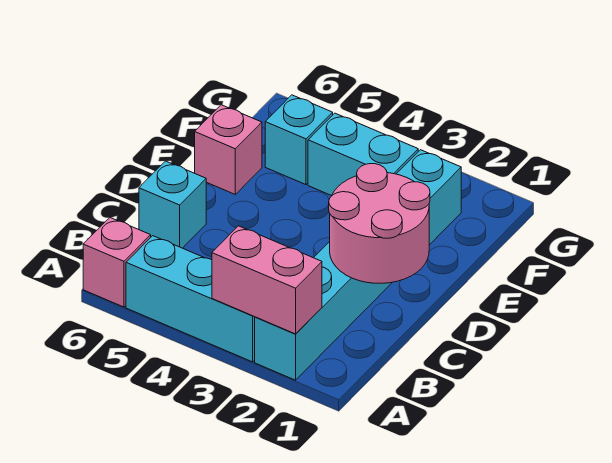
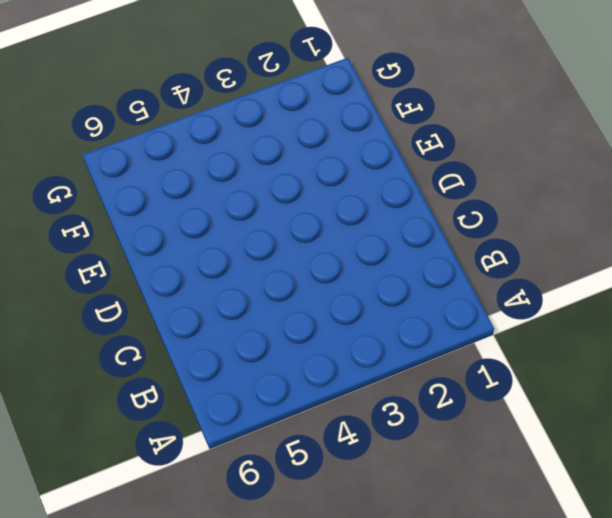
none -> cyan brick A2:F2 level 1
none -> cyan brick A3:A5 level 1

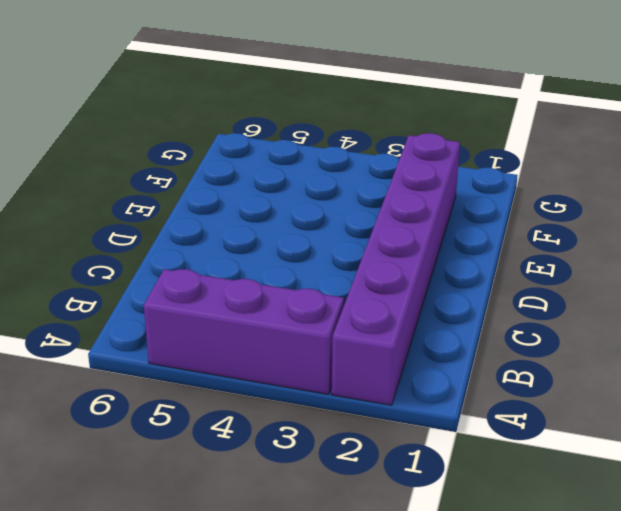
purple brick A2:F2 level 1 -> cyan brick A2:F2 level 1
purple brick A3:A5 level 1 -> cyan brick A3:A5 level 1
none -> pink brick A6 level 1
none -> cyan brick C6 level 1

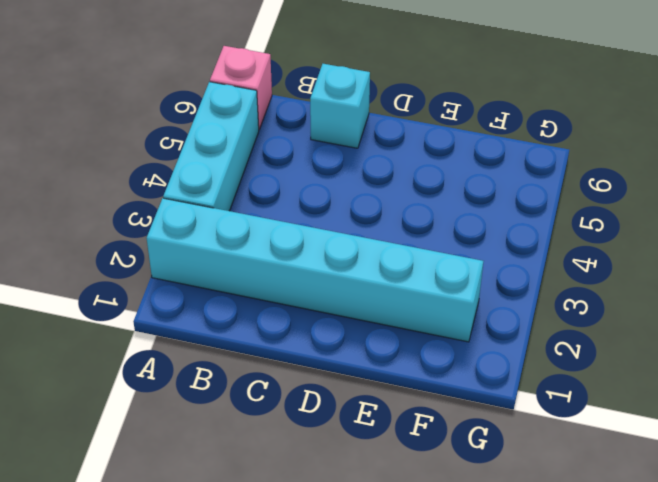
none -> pink brick E6 level 1
none -> cyan brick F3:F4 level 1

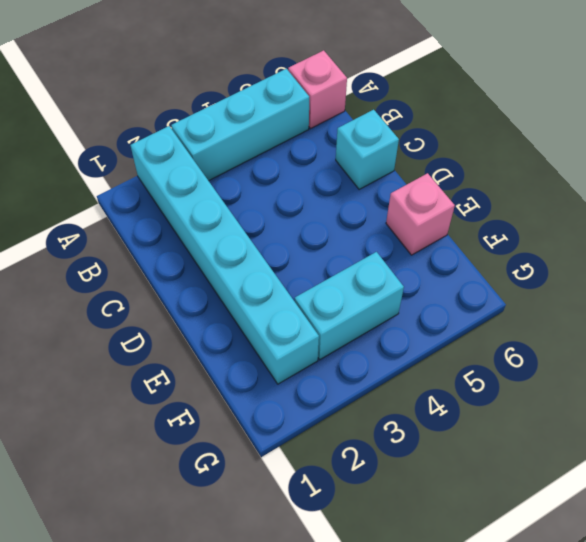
none -> cyan brick F5 level 1
none -> pink brick A2:A3 level 2

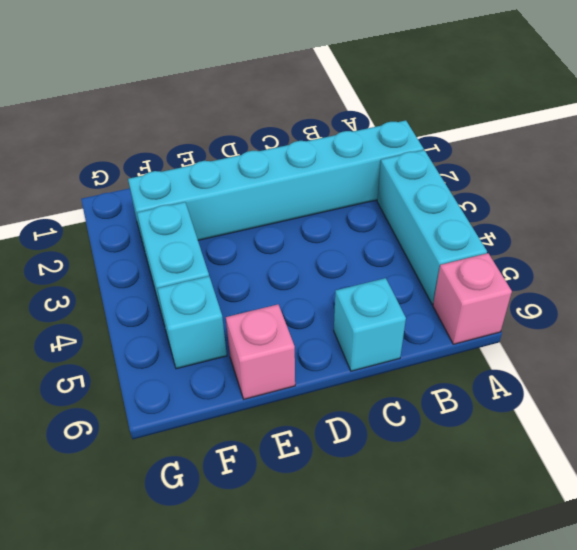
none -> pink brick A2:A3 level 2
none -> pink round brick C1:D2 level 2

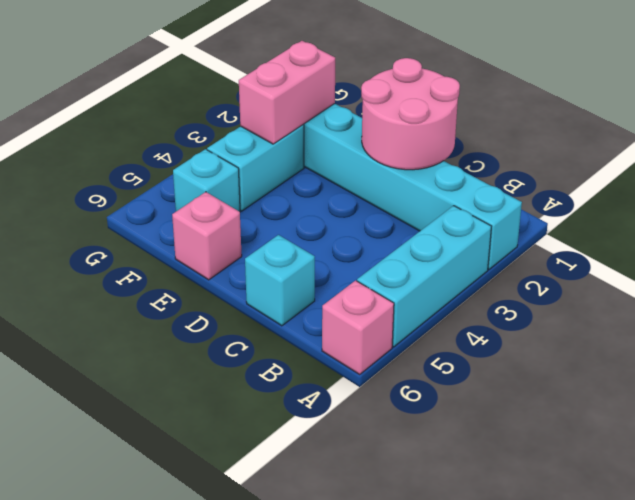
pink brick F2:F3 level 2 -> pink brick A2:A3 level 2

